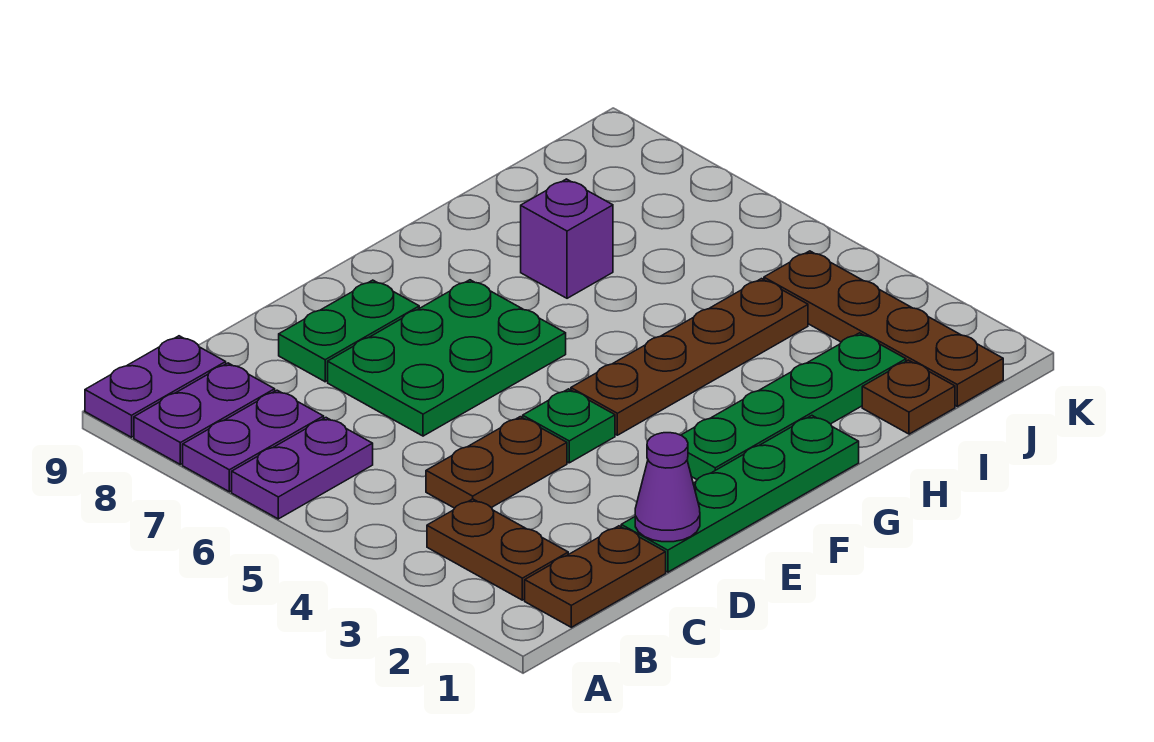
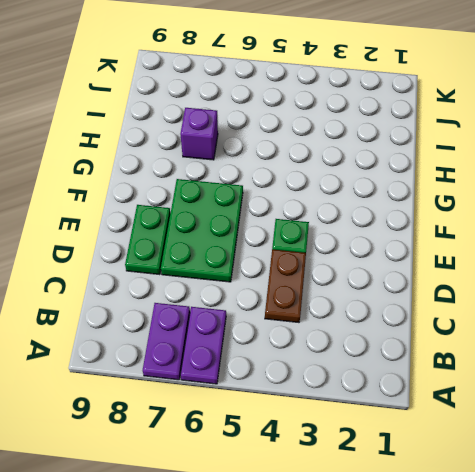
none -> purple plate A8:B8 level 1
none -> purple plate A9:B9 level 1
none -> brown plate B1:C1 level 1

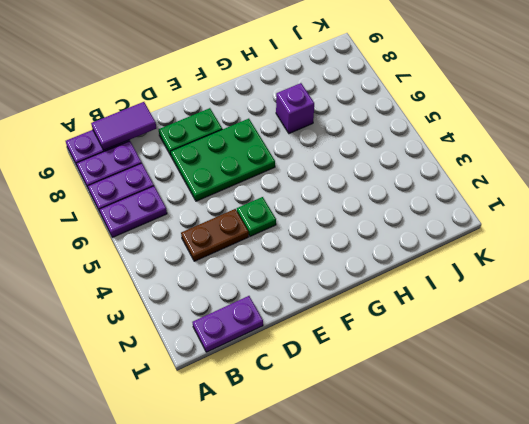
purple plate B1:C1 level 1 -> brown plate B1:C1 level 1
purple tile B9:C9 level 2 -> none
none -> brown plate B2:B3 level 1
none -> green plate D1:G1 level 1
none -> green plate F2:I2 level 1

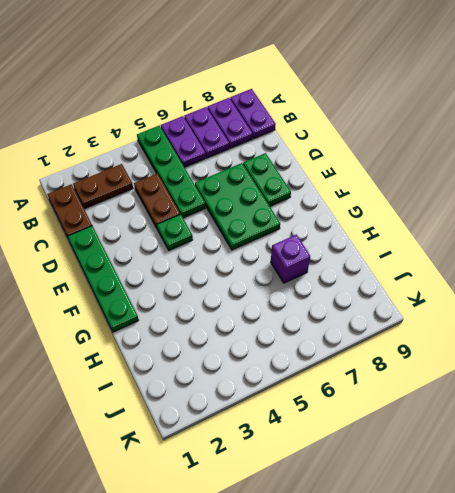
green plate A5:D5 level 1 -> green plate F2:I2 level 1
none -> brown plate F4:I4 level 1
none -> brown plate I1 level 1
none -> brown plate J1:J4 level 1

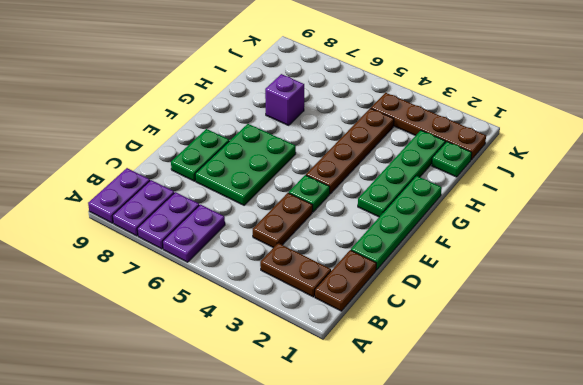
green plate I1 level 1 -> brown plate I1 level 1
none -> purple cone D1 level 2

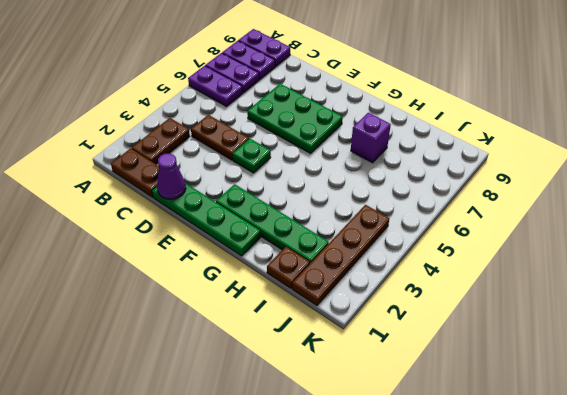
none -> green plate D8:E8 level 1
none -> brown plate F4:I4 level 1

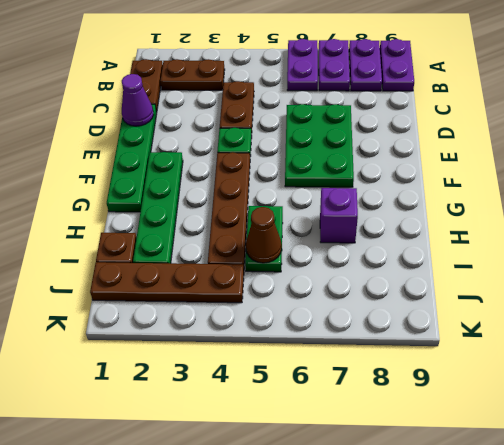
green plate H5:I5 level 1 -> green plate D8:E8 level 1
brown cone I5 level 2 -> none

